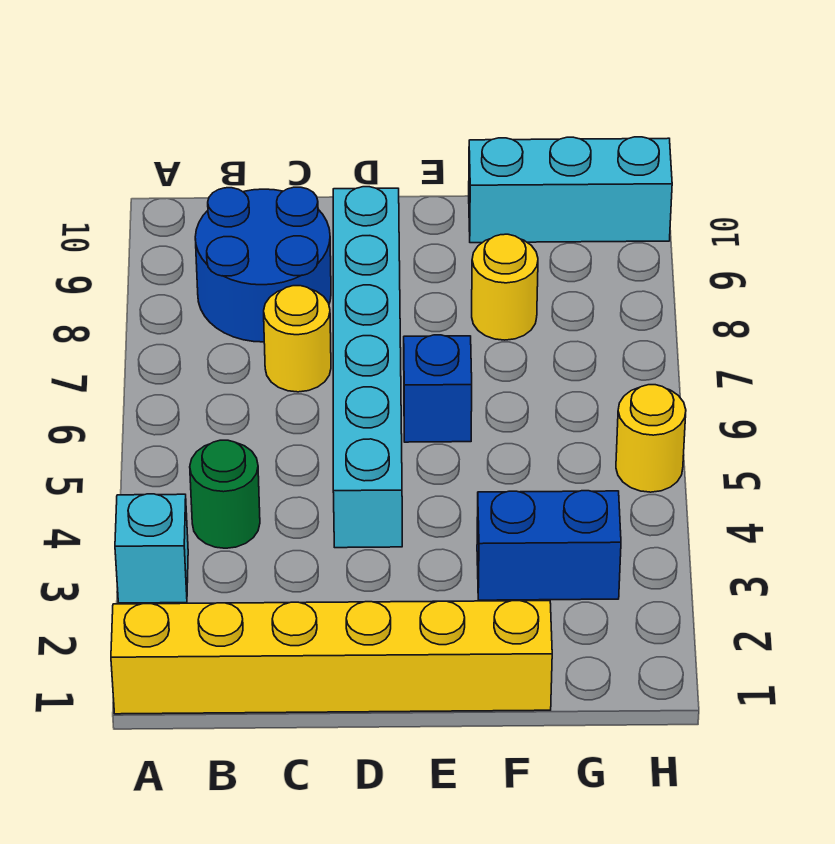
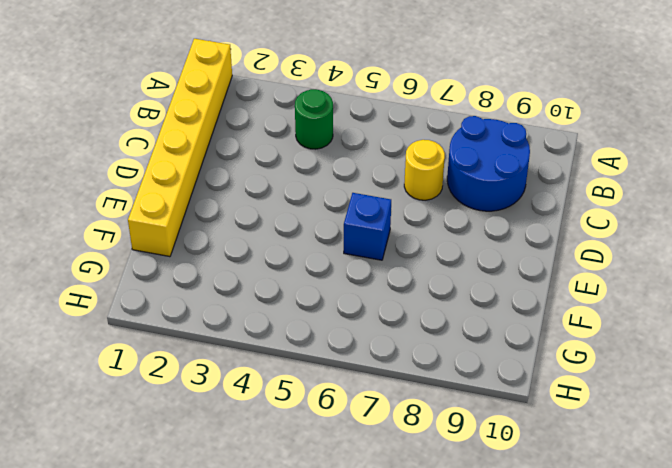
none -> cyan brick A3 level 1
none -> cyan brick D4:D9 level 1

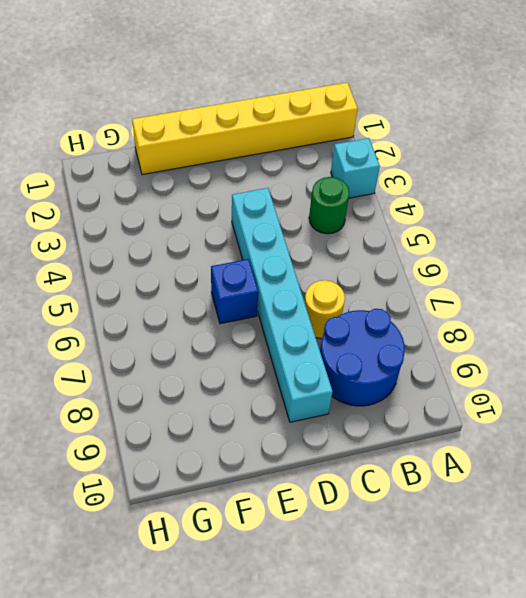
none -> blue brick F3:G3 level 1
none -> yellow round brick F8 level 1

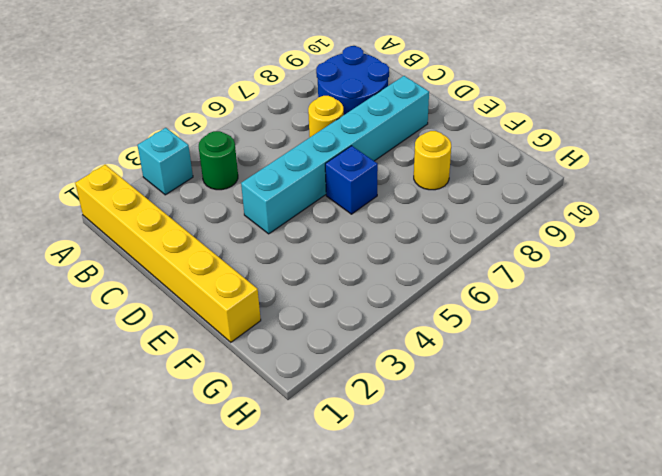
none -> blue brick F3:G3 level 1
none -> cyan brick F10:H10 level 1

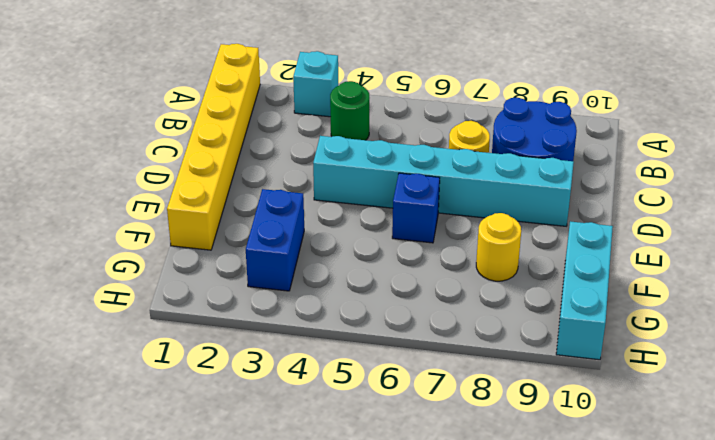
none -> yellow round brick H5 level 1

